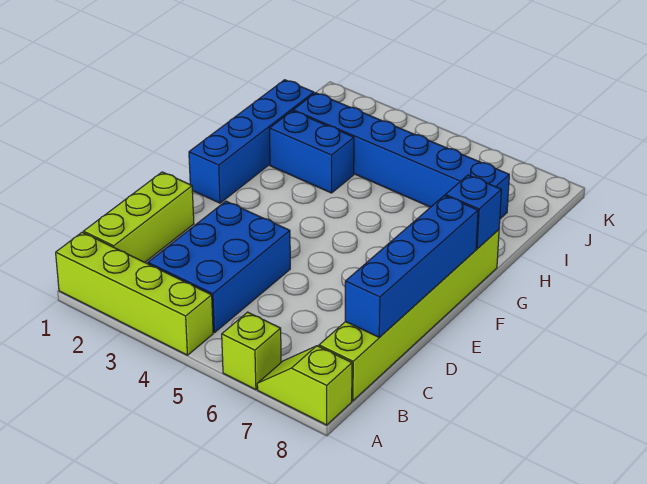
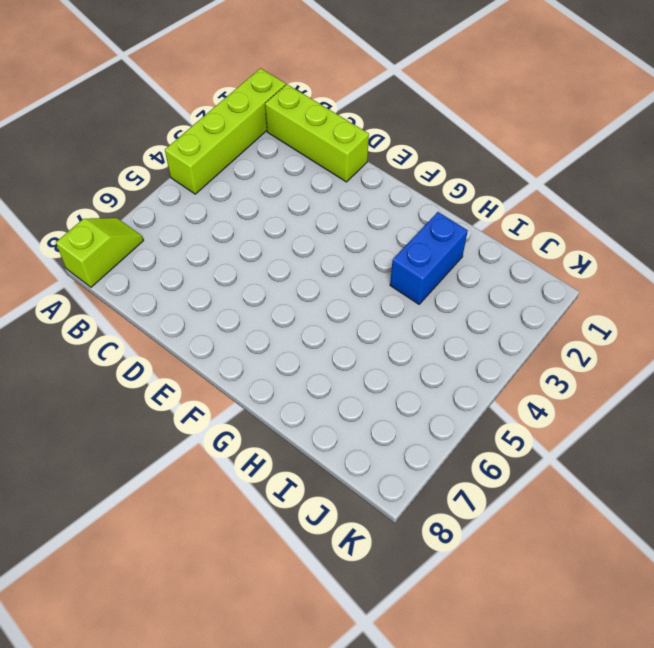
none -> lime brick A6 level 1
none -> blue brick B3:D4 level 1

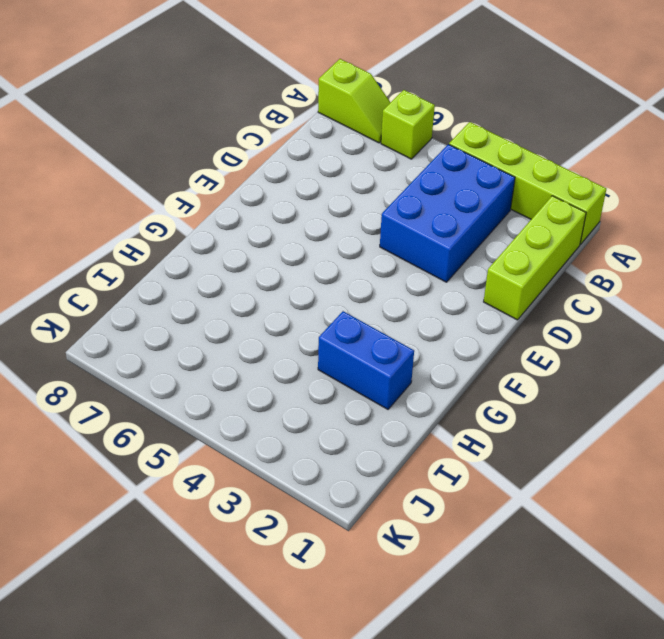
none -> lime brick B8:G8 level 1
none -> blue brick F1:I1 level 1

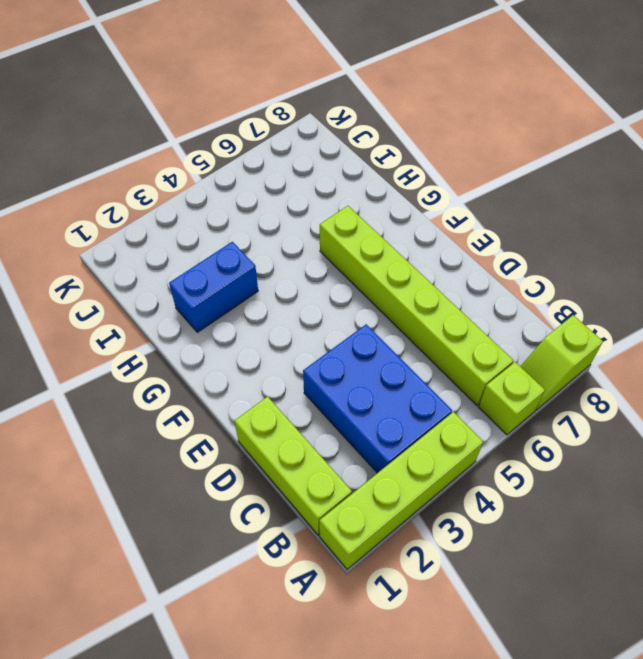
lime brick B6:G6 level 1 -> lime brick B8:G8 level 1
none -> blue brick F1:I1 level 1
none -> blue brick I2:I7 level 1

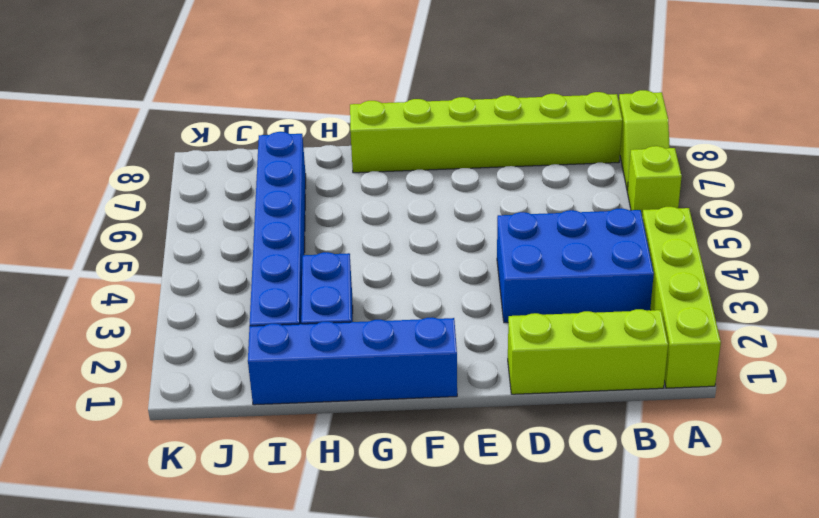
none -> blue brick C8:F8 level 2
none -> blue brick G8 level 2

